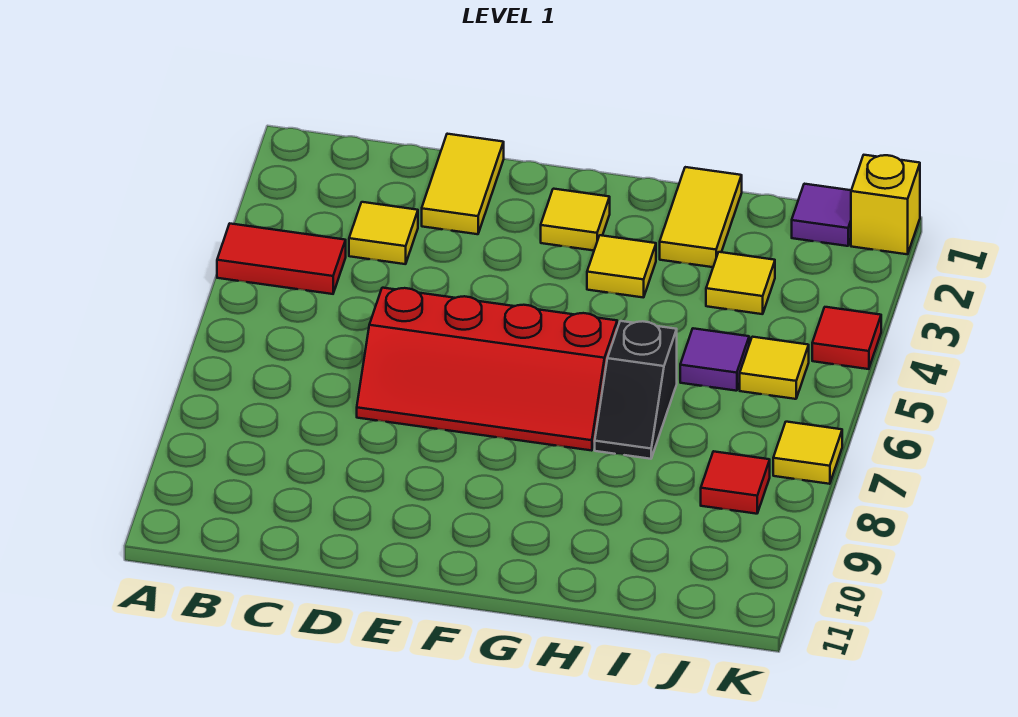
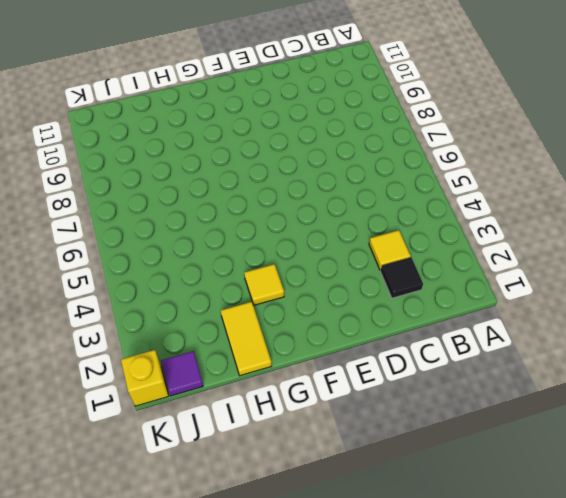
black tile C2 level 1 -> none
none -> red tile A4:B4 level 1
none -> yellow tile D1:D2 level 1
none -> red slope D6:G7 level 1 top 6

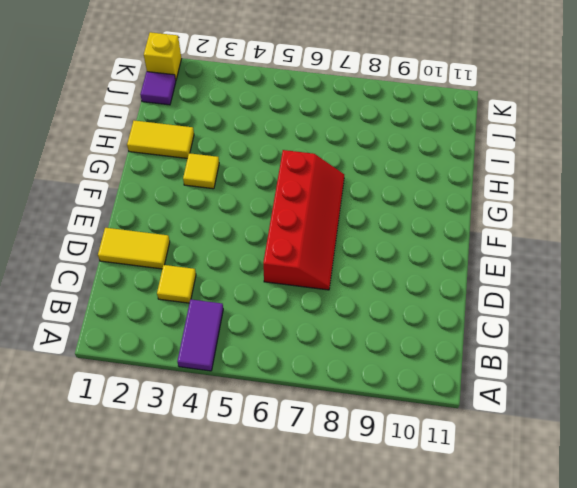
purple tile A4:B4 level 1 -> red tile A4:B4 level 1
none -> yellow tile F2 level 1
none -> black slope H6:H7 level 1 top 6
none -> yellow tile I3 level 1

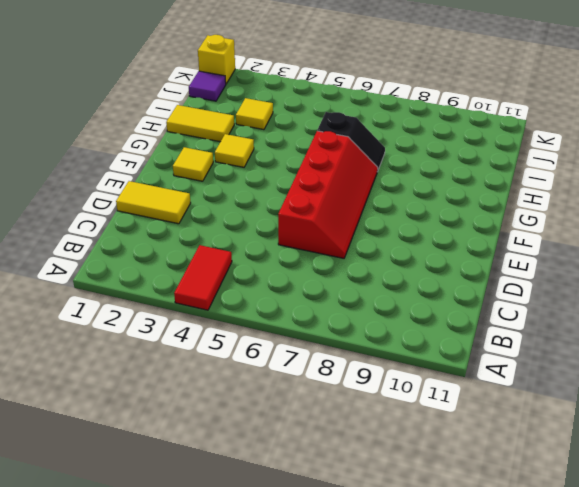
none -> yellow tile C3 level 1
none -> purple tile I5 level 1
none -> yellow tile J5 level 1

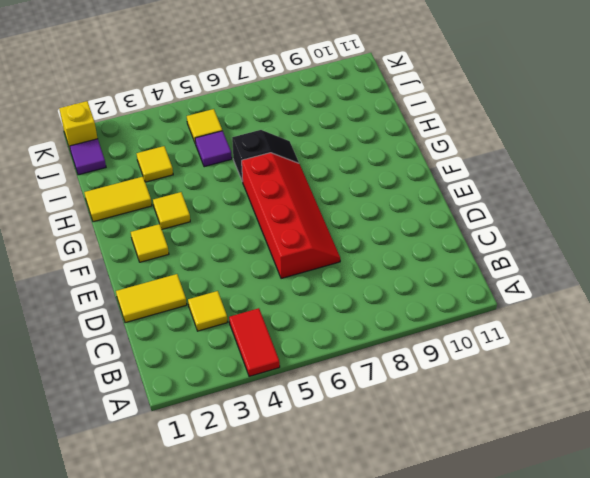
none -> red tile J8 level 1
none -> red tile K4 level 1
none -> yellow tile K7 level 1

